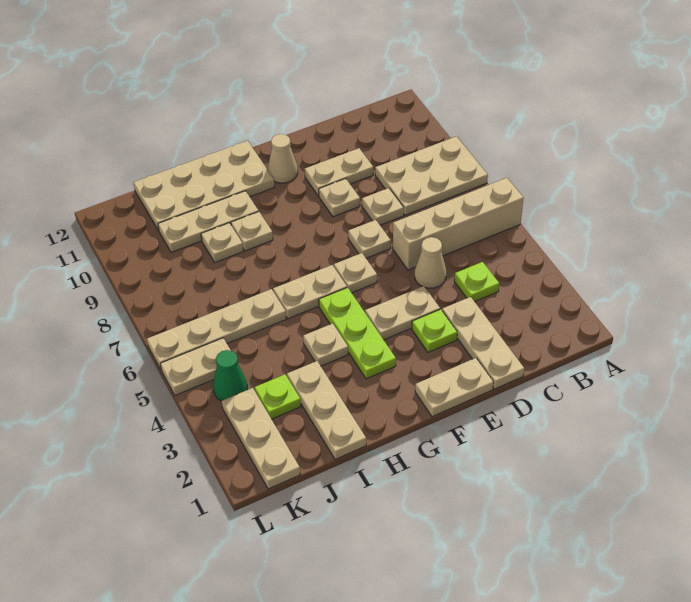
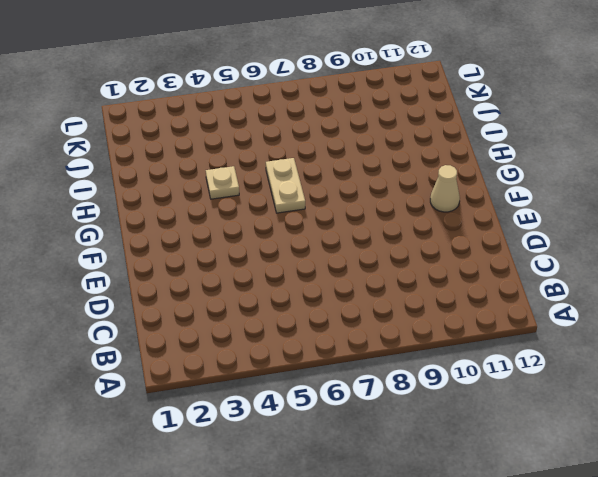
none -> tan brick A6:D6 level 1
none -> tan plate A8:C9 level 1
none -> lime plate C4 level 1

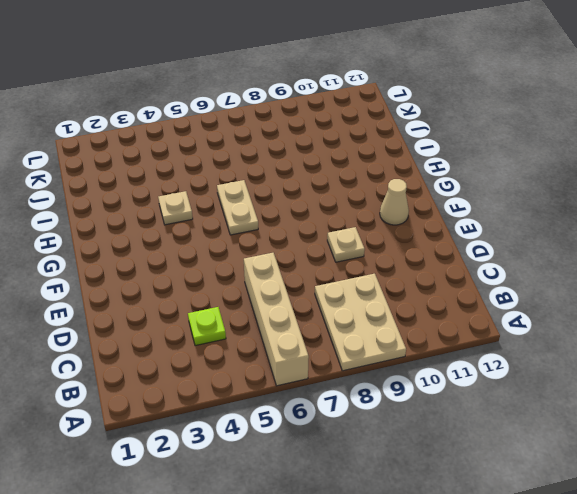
none -> tan plate D1:D3 level 1
none -> tan cone D5 level 1
none -> tan plate D8 level 1

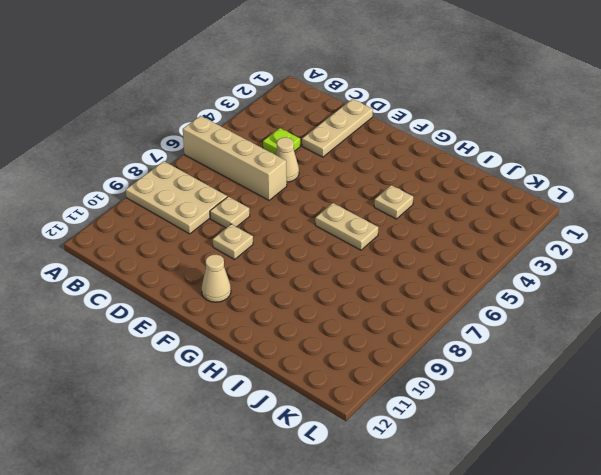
none -> tan plate D10:E10 level 1
none -> tan plate E1:F1 level 1
none -> lime plate E3 level 1

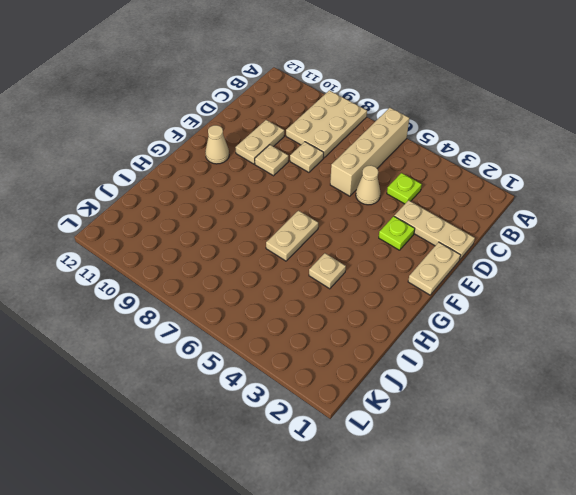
none -> tan plate E4:F4 level 1
none -> tan plate E7 level 1
none -> tan plate F6 level 1

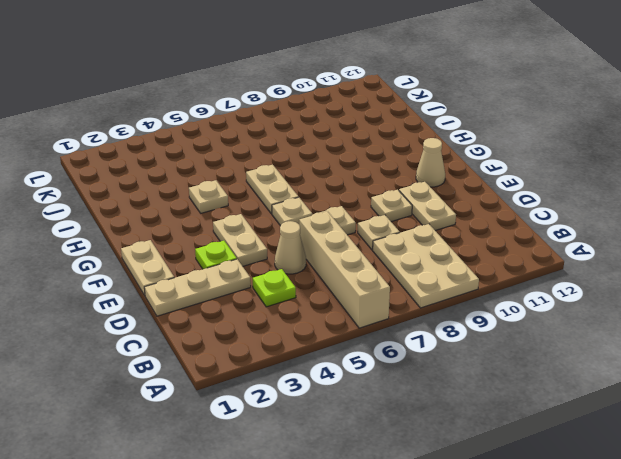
none -> lime plate G3:G5 level 1
none -> tan plate G11:J12 level 1
none -> tan plate H9 level 1

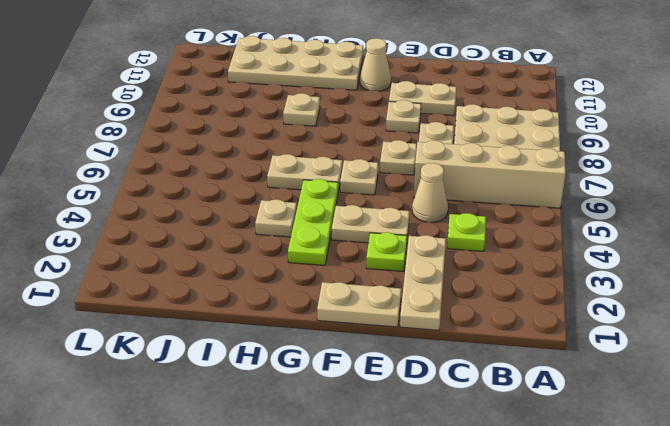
none -> tan plate H10:J10 level 1
none -> tan plate I1:I3 level 1
none -> tan plate I6:L6 level 1

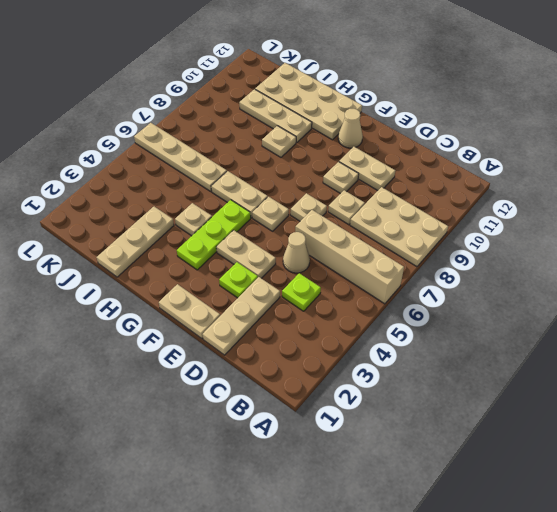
none -> tan plate I9 level 1
none -> lime plate J3 level 1
none -> tan plate K1:K3 level 1

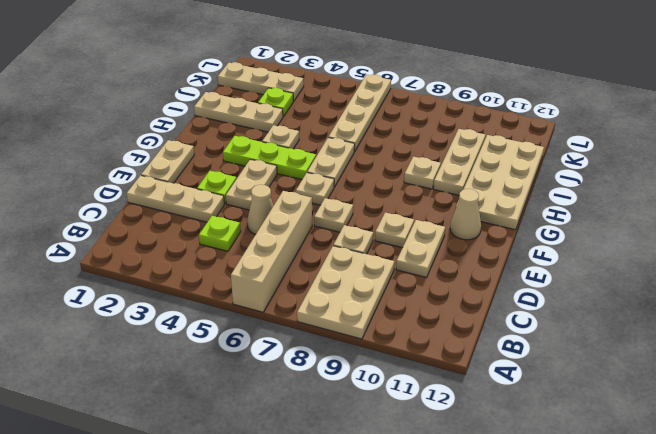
none -> tan plate I9 level 1
none -> green cone K4 level 1
none -> tan plate K5:L5 level 1

